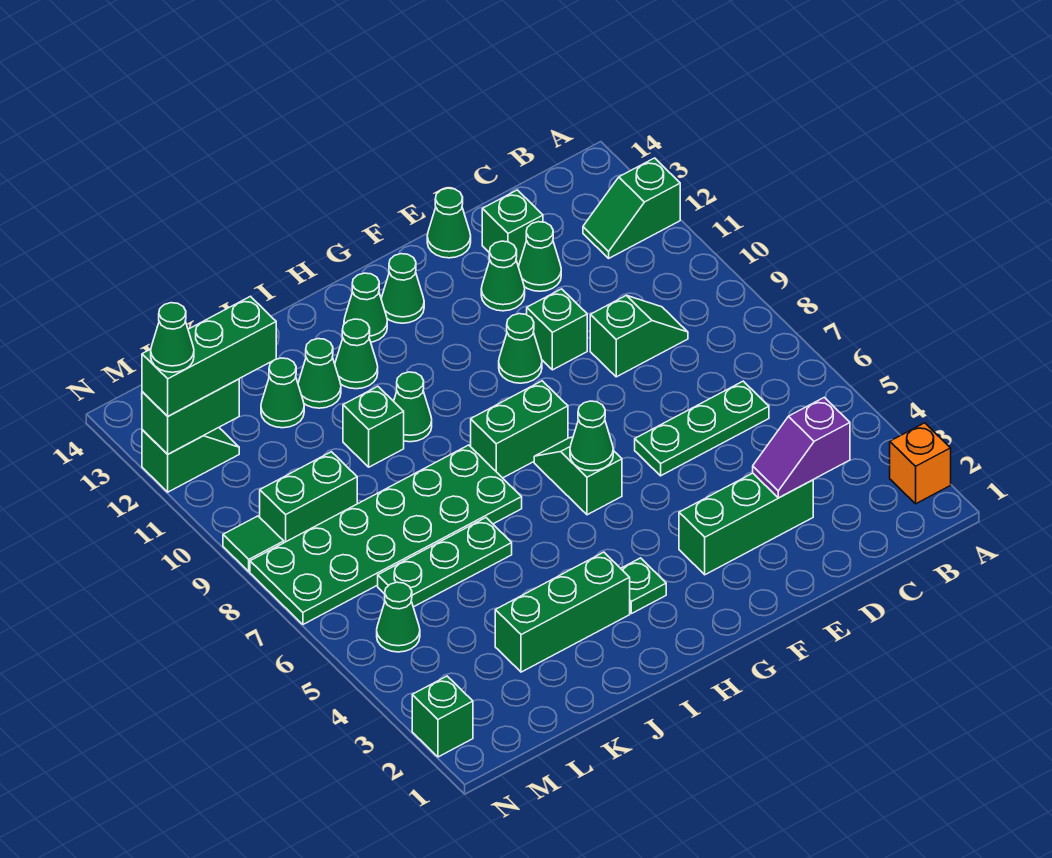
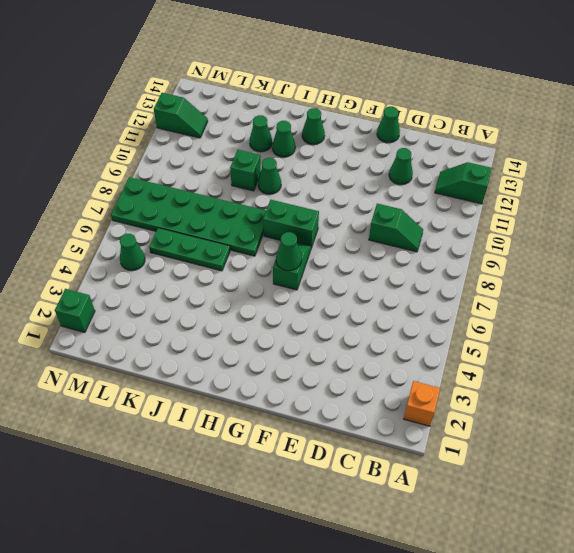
none -> green plate C6:E6 level 1
none -> green brick D3:F3 level 1
none -> green brick D13 level 1
none -> green brick E10 level 1

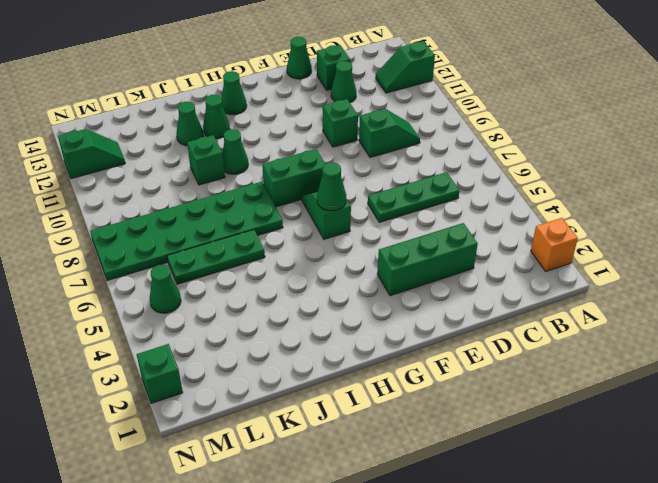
none -> green cone E12 level 1
none -> green cone F10 level 1
none -> green cone G13 level 1
none -> green plate H3 level 1

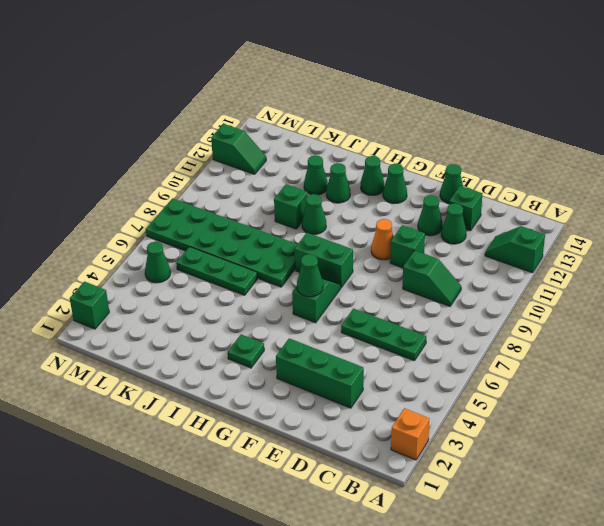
orange cone F10 level 1 -> green cone F10 level 1
none -> green brick I3:K3 level 1
none -> green cone K12 level 1
none -> green brick L9:M9 level 1
none -> green tile N9 level 1

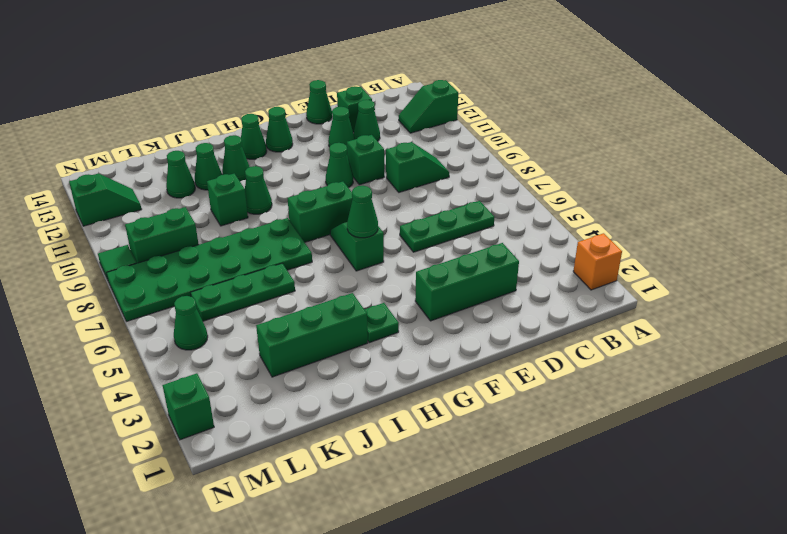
none -> purple slope C3:D3 level 2 top C
none -> green brick M12:N12 level 2
none -> green brick L12:N12 level 3
none -> green cone N12 level 4

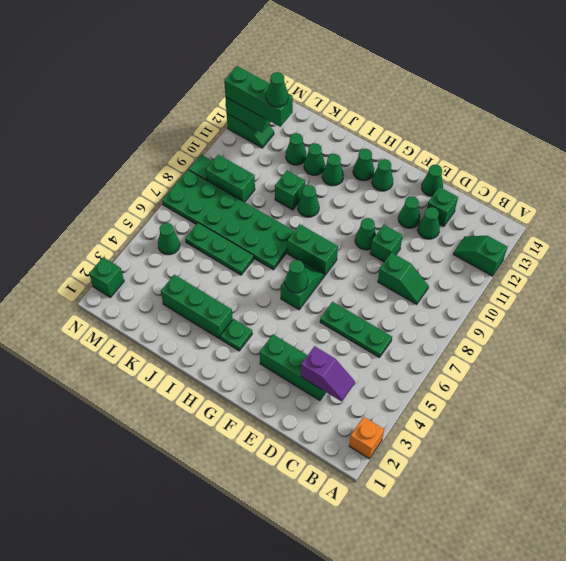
purple slope C3:D3 level 2 top D -> purple slope C3:D3 level 2 top C
green cone L12 level 4 -> green cone N12 level 4

